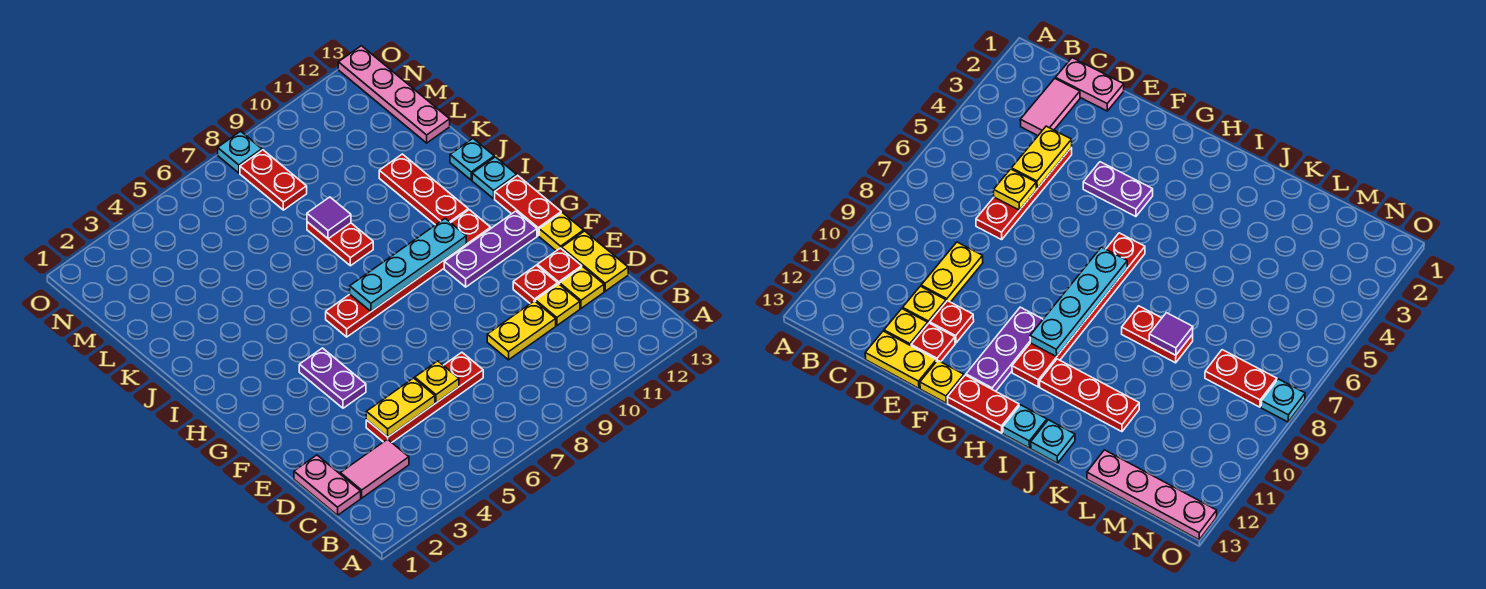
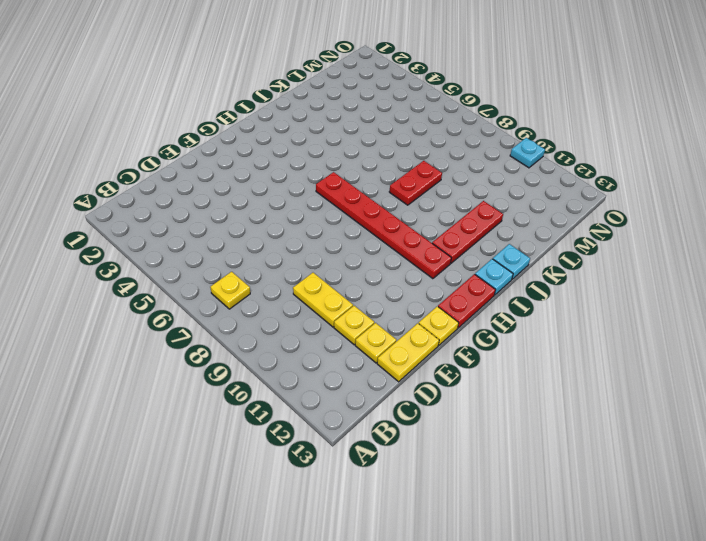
yellow plate B7 level 1 -> yellow plate D6 level 2
cyan plate O10 level 1 -> cyan plate O8 level 1
none -> pink plate C1:D1 level 1
none -> pink tile C2:C3 level 1
none -> red plate D4:D7 level 1

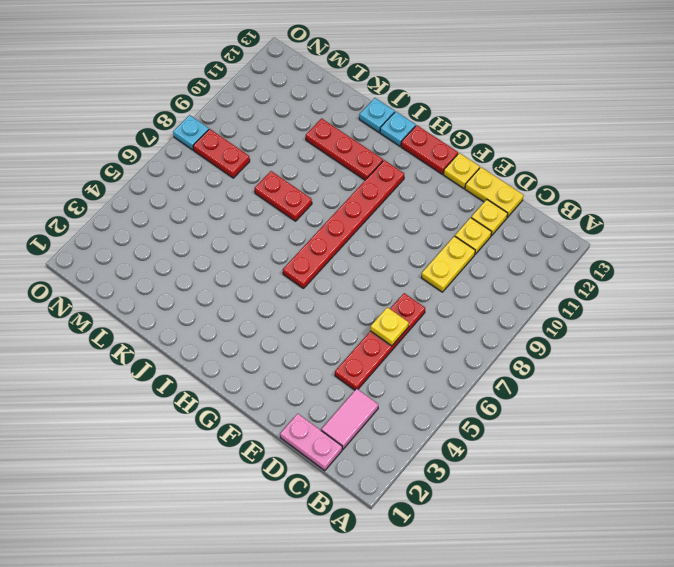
none -> red plate E11 level 1
none -> red plate E12 level 1
none -> purple plate F4:G4 level 1

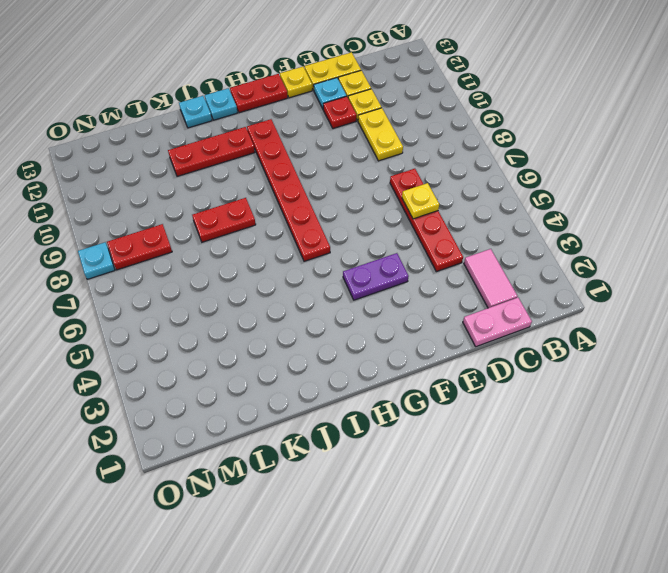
cyan plate E12 level 1 -> red plate E12 level 1
none -> purple plate G10:G12 level 1
none -> pink plate L13:O13 level 1
none -> yellow plate D4:D5 level 2

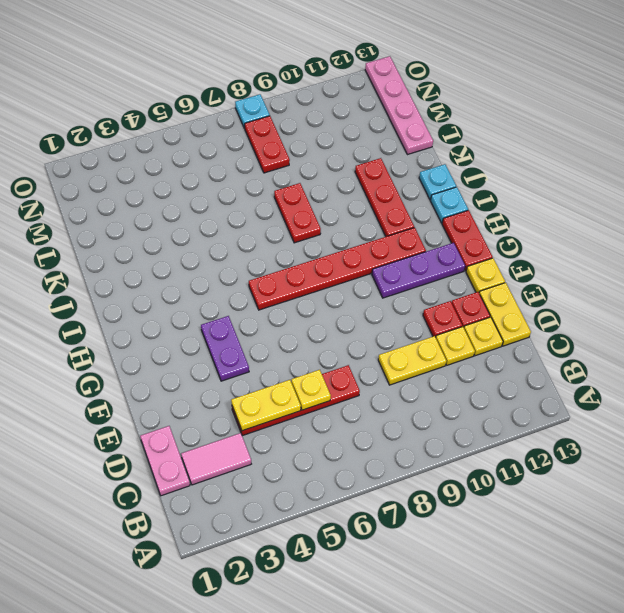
none -> cyan plate H7:H10 level 2
none -> purple tile K8 level 2

